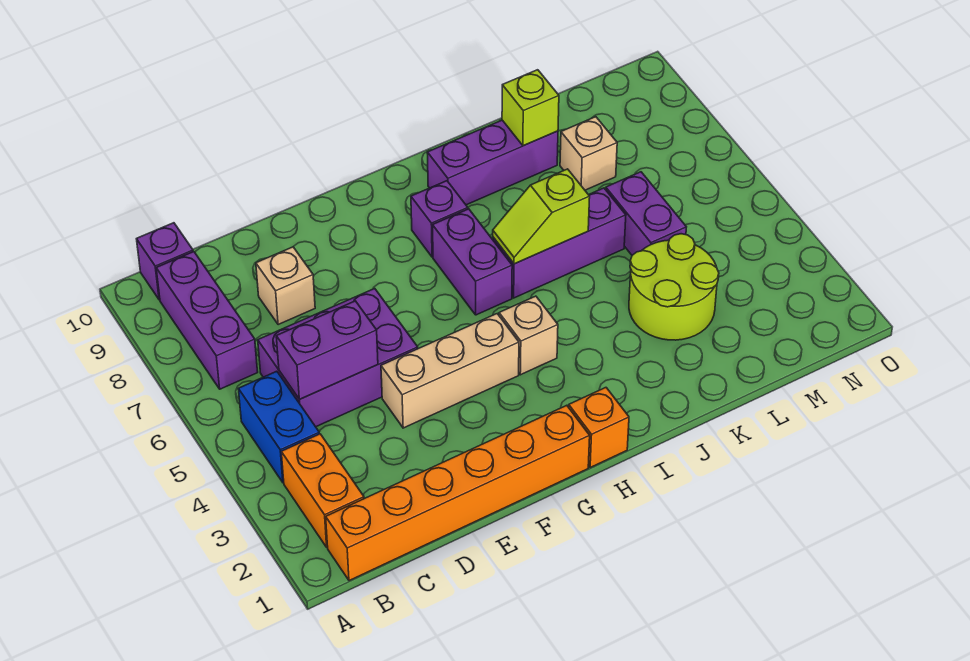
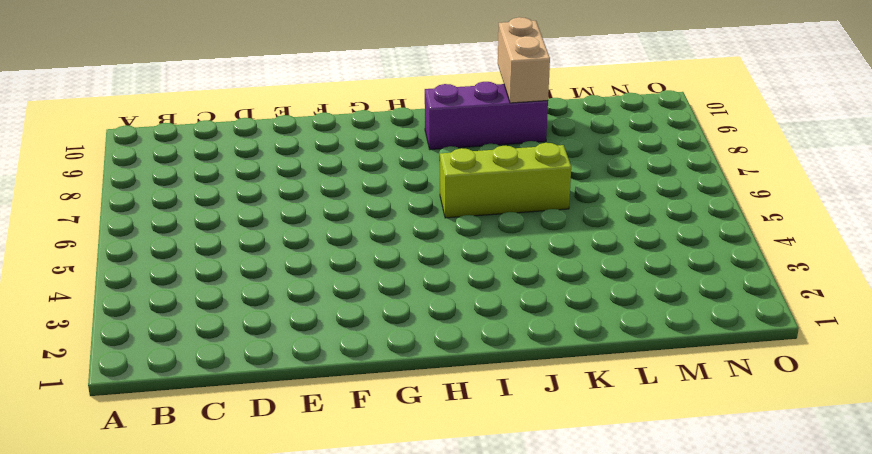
lime brick I6:K6 level 1 -> purple brick I6:K6 level 1
tan brick K9:K10 level 2 -> lime brick K9 level 2
none -> orange brick B1:G1 level 1
none -> orange brick B2:B3 level 1
none -> blue brick B4:B5 level 1

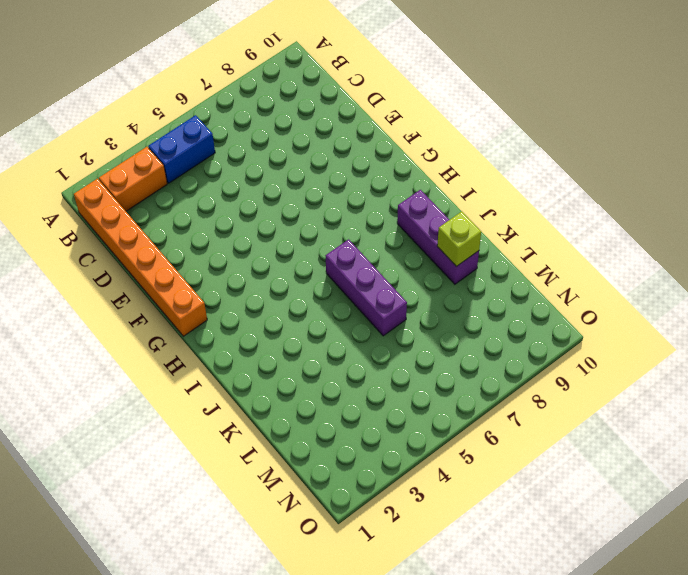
none -> purple brick B7:B9 level 1
none -> purple brick B10 level 1
none -> purple brick C5:E6 level 1

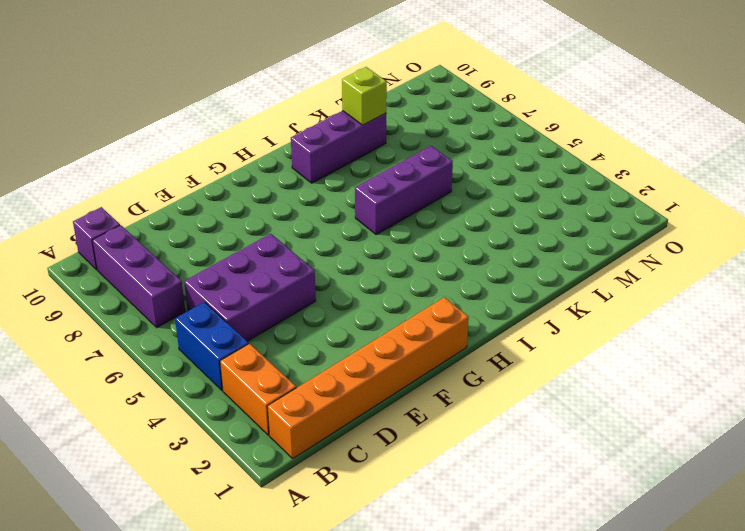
none -> tan brick D8 level 1
none -> tan brick E4:G4 level 1
none -> orange brick H1 level 1

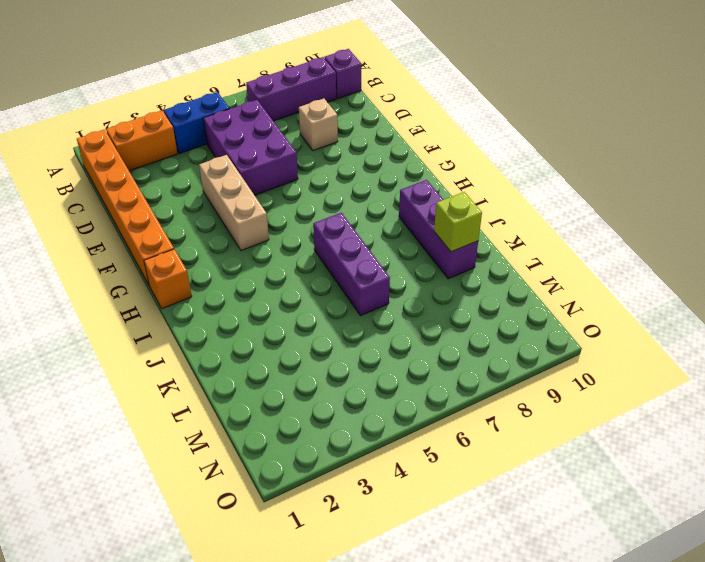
none -> tan brick H4 level 1
none -> purple brick H6:H7 level 1
none -> purple brick H8 level 1

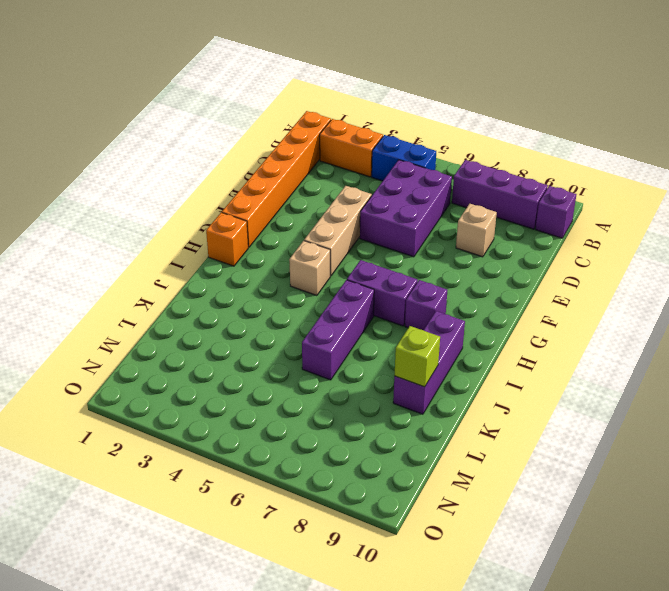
none -> lime round brick K3:L4 level 1
none -> purple brick L5:L6 level 1
none -> tan brick L8 level 1

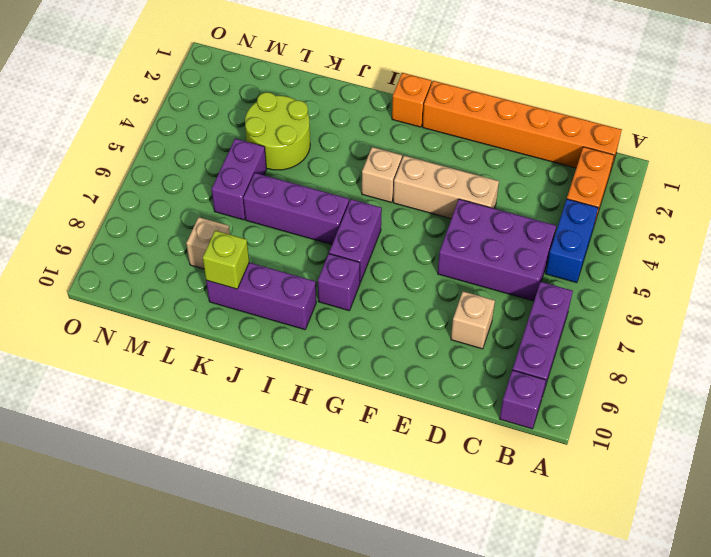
none -> purple brick C5:D5 level 2
none -> lime slope I6:J6 level 2 top J

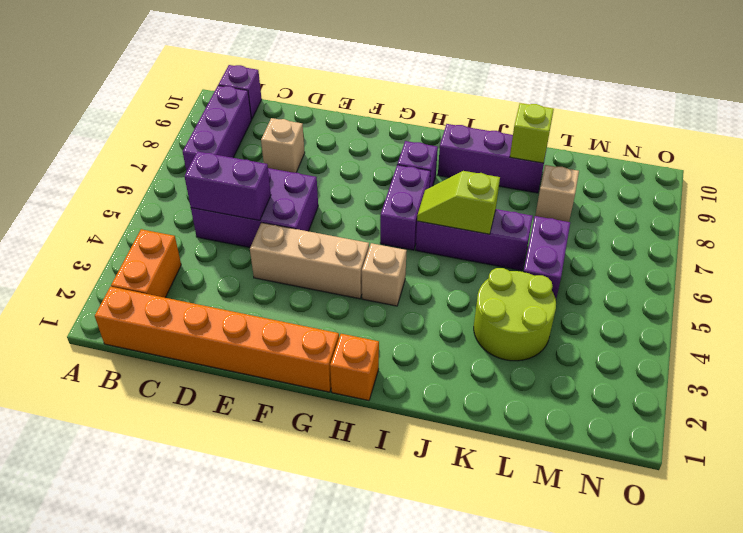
none -> blue brick B4:B5 level 1

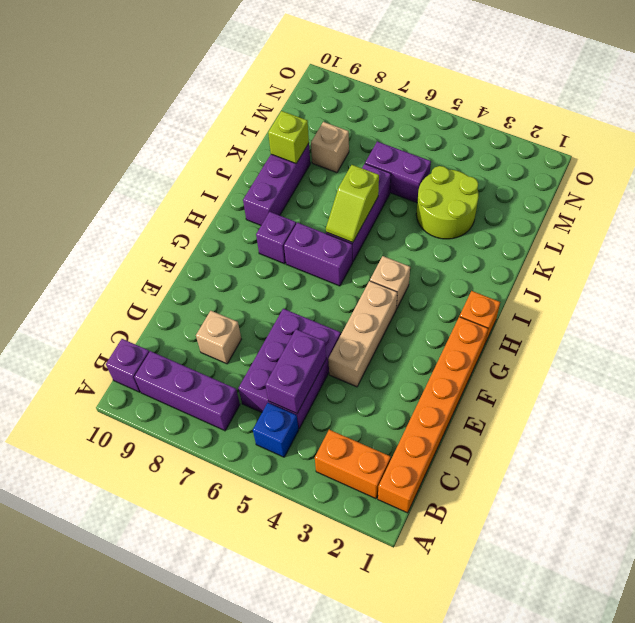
blue brick B5 level 1 -> blue brick B4:B5 level 1

